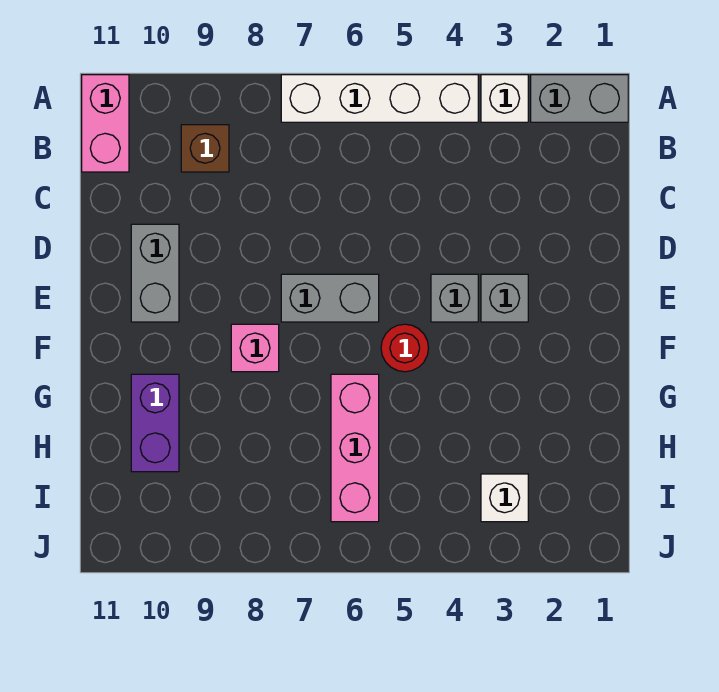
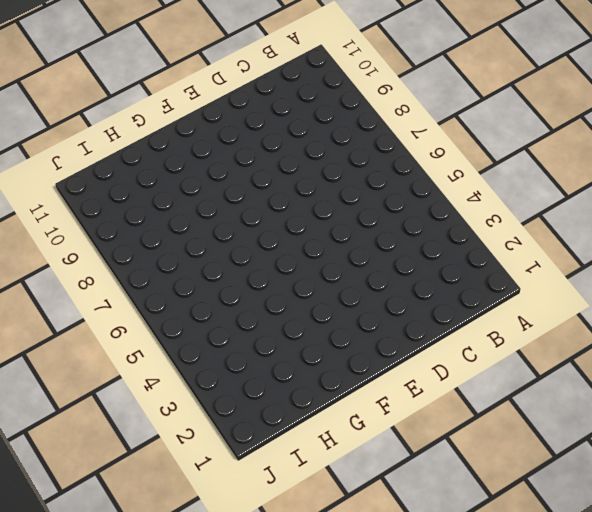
none -> grey brick A1:A2 level 1
none -> white brick A3 level 1
none -> white brick A4:A7 level 1

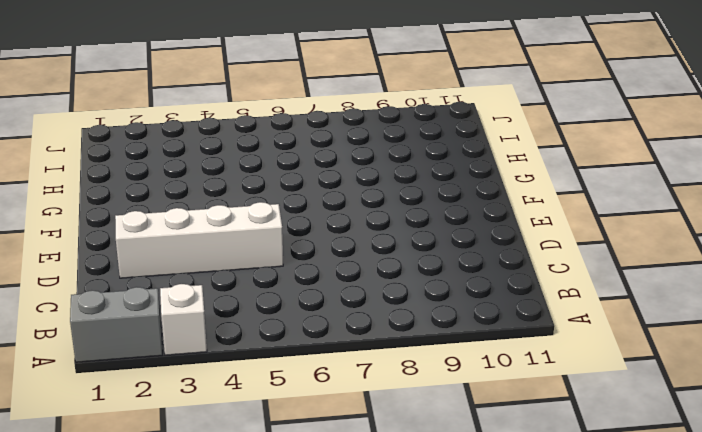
white brick D2:D5 level 1 -> white brick A4:A7 level 1
none -> pink brick A11:B11 level 1
none -> brown brick B9 level 1
none -> grey brick D10:E10 level 1

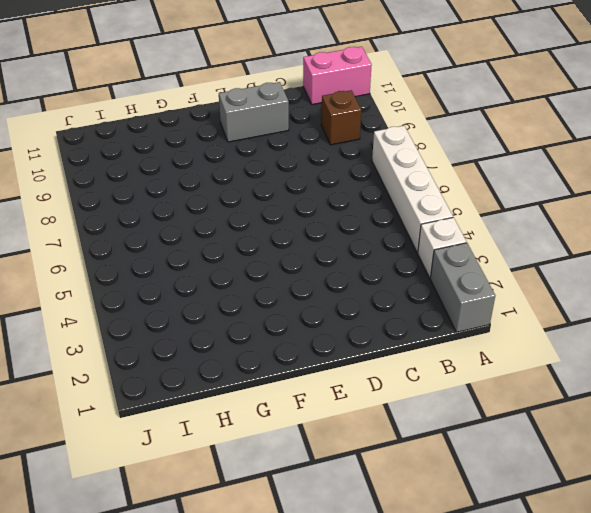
none -> grey brick E3 level 1
none -> grey brick E4 level 1
none -> grey brick E6:E7 level 1

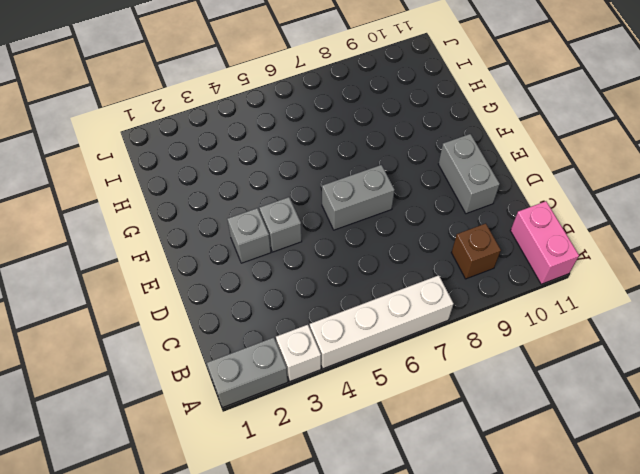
none -> red round brick F5 level 1
none -> pink brick F8 level 1
none -> pink brick G6:I6 level 1

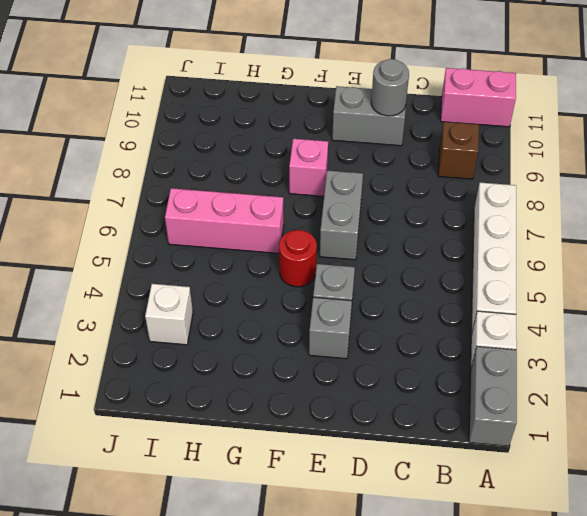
grey round brick D10 level 2 -> none
none -> purple brick G10:H10 level 1

